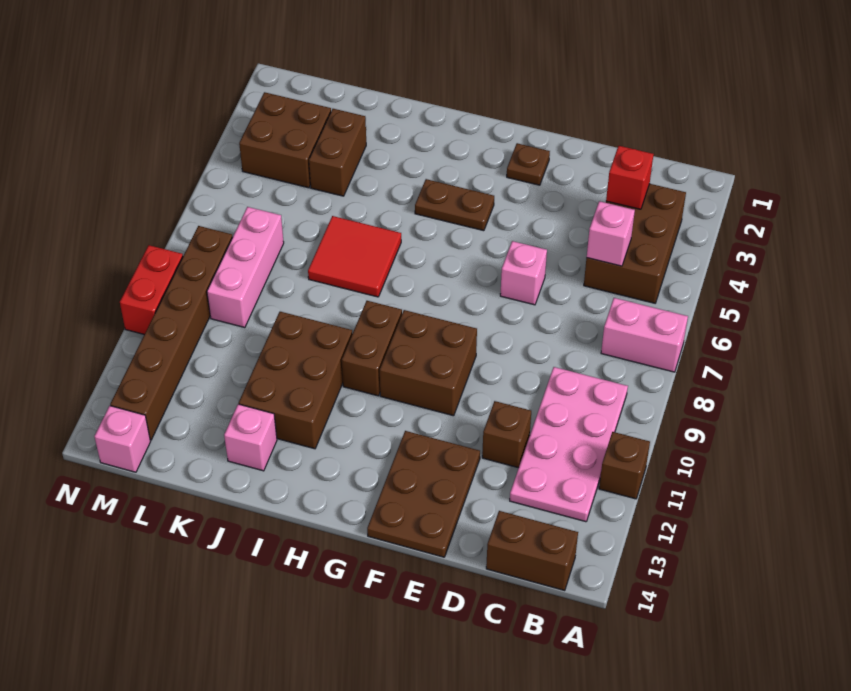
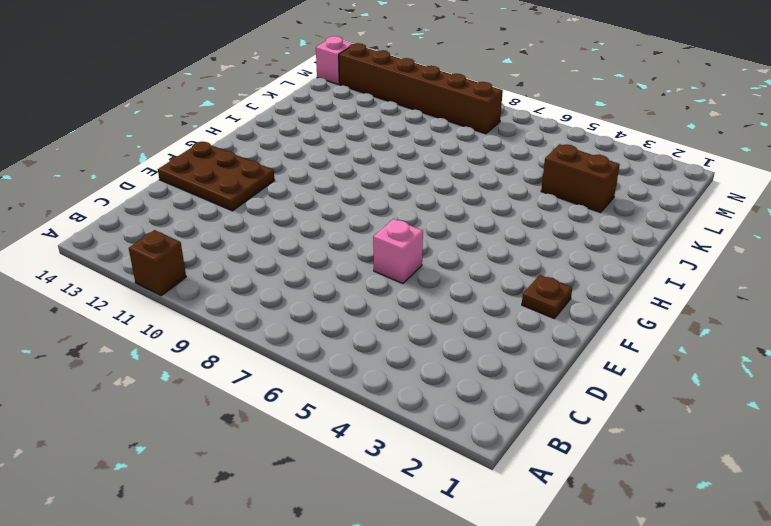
none -> pink brick A7:B7 level 1
none -> brown brick B3:C5 level 1
none -> pink plate B9:C12 level 1

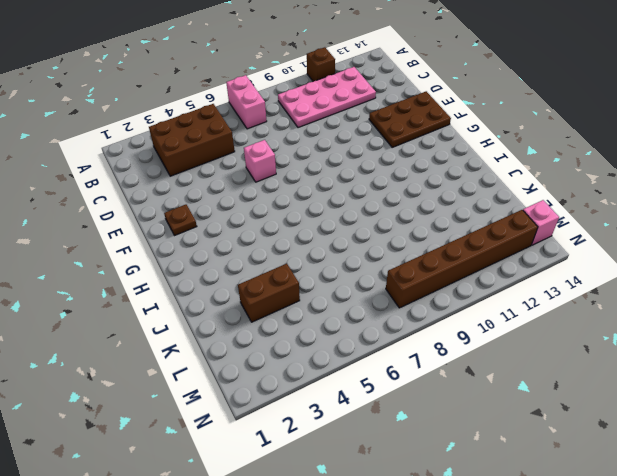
none -> brown brick B14:C14 level 1
none -> brown brick D11 level 1
none -> brown brick F9:G10 level 1

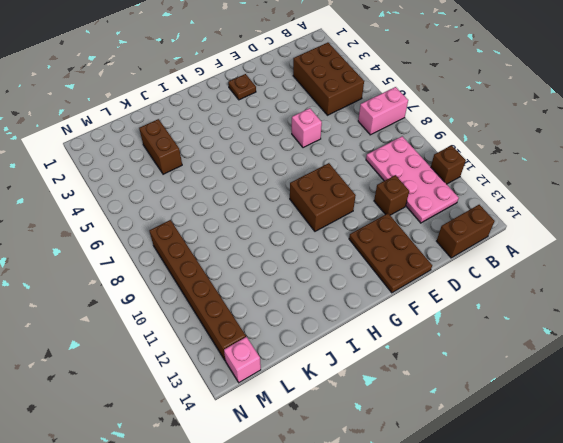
none -> brown plate G4:H4 level 1
none -> brown brick H9:H10 level 1
none -> red tile I6:J7 level 1

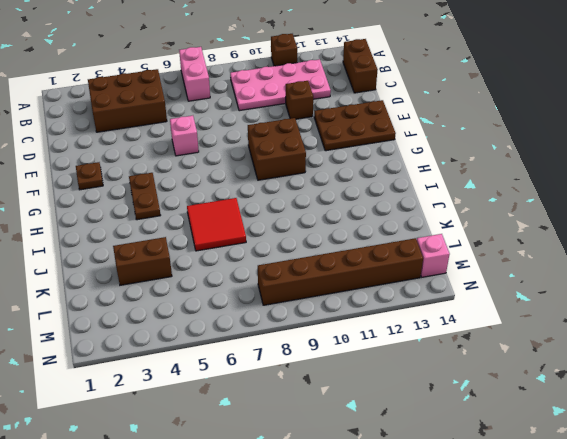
none -> brown brick H9:H10 level 1
none -> brown brick I10:J12 level 1
none -> pink brick J13 level 1

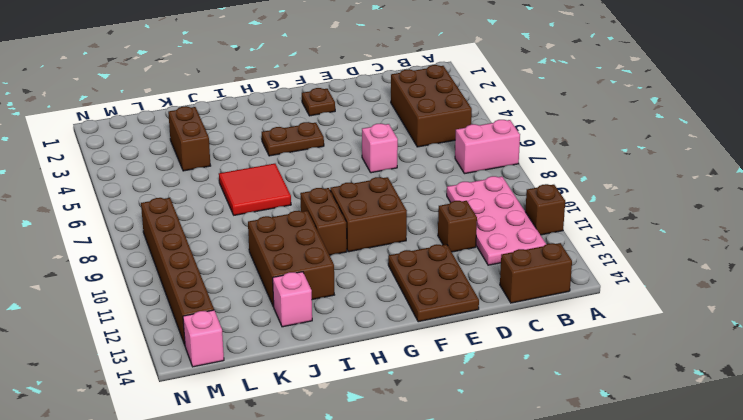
none -> brown brick L3:M4 level 1
none -> pink brick L7:L9 level 1
none -> red brick N9:N10 level 1

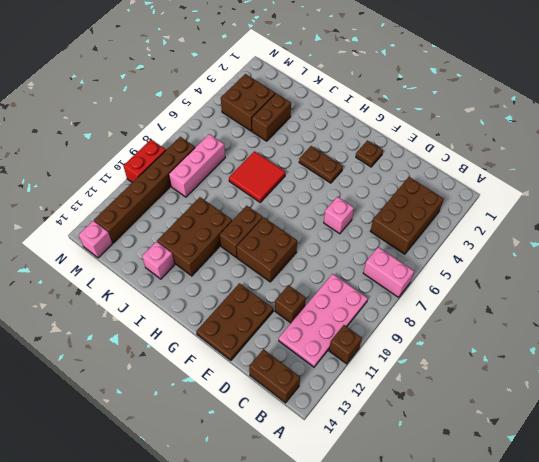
none -> red brick C3 level 2
none -> pink brick C5 level 2

